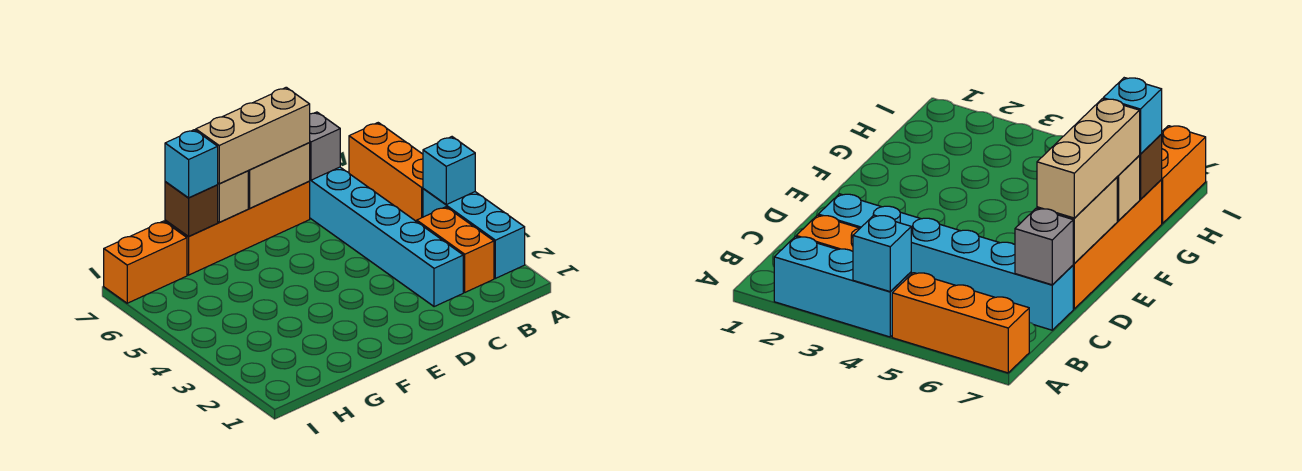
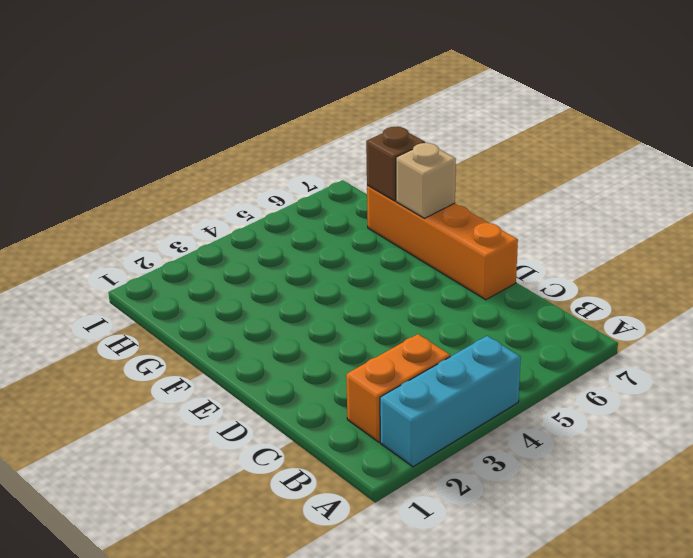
none -> orange brick A5:A7 level 1
none -> cyan brick C2:C7 level 1
none -> orange brick H7:I7 level 1

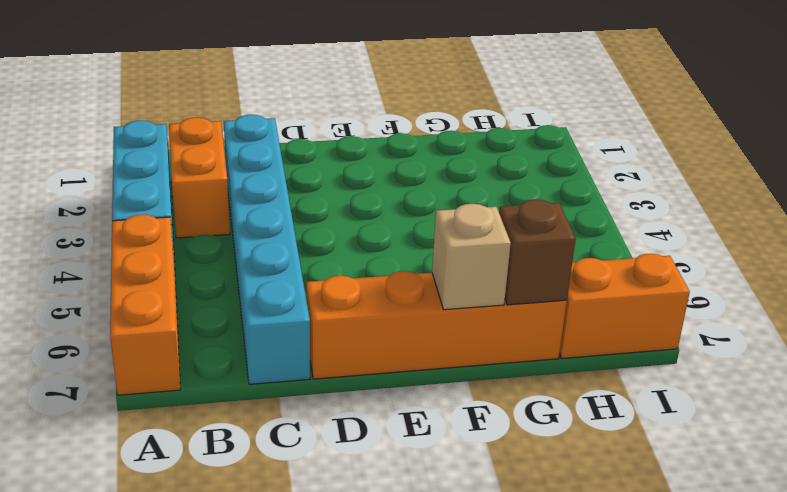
none -> cyan brick A4 level 2
none -> grey brick C7 level 2
none -> tan brick D7:E7 level 2

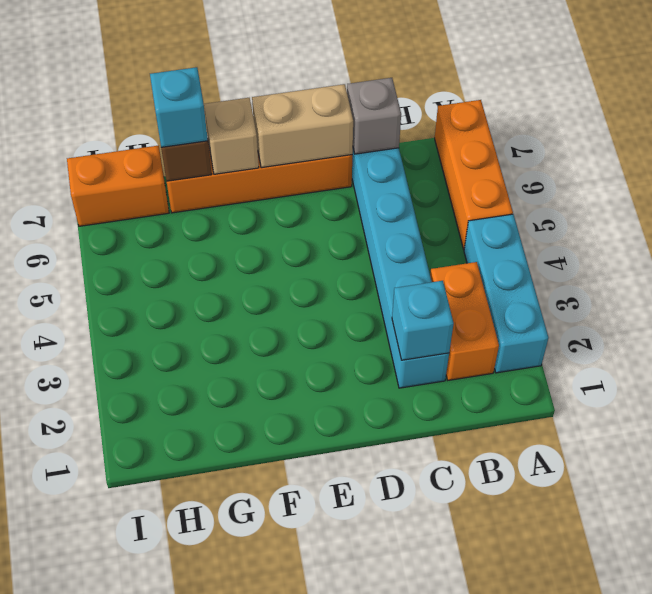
cyan brick C2 level 2 -> cyan brick A4 level 2
none -> tan brick D7:F7 level 3

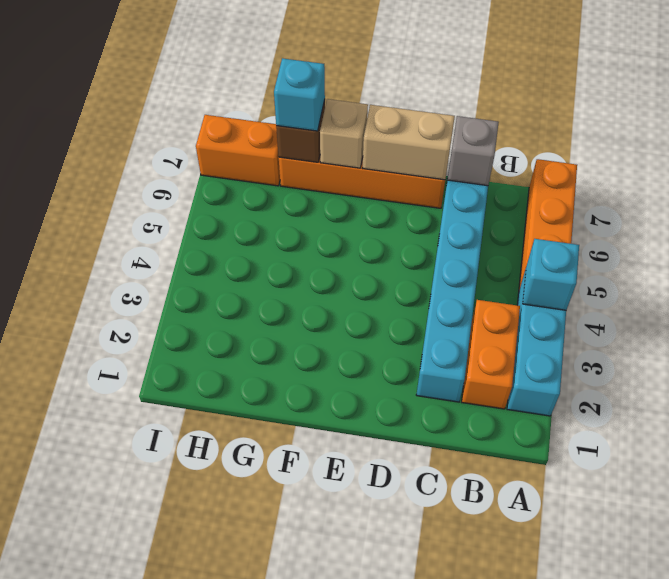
none -> tan brick D7:F7 level 3

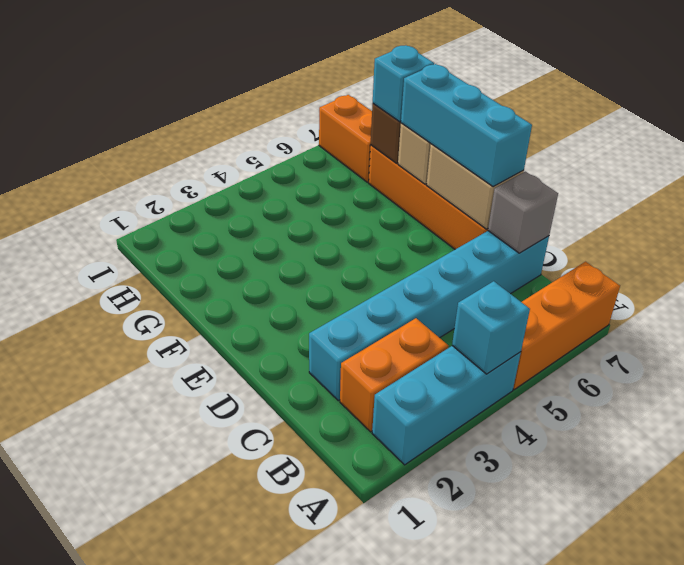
cyan brick D7:F7 level 3 -> tan brick D7:F7 level 3

